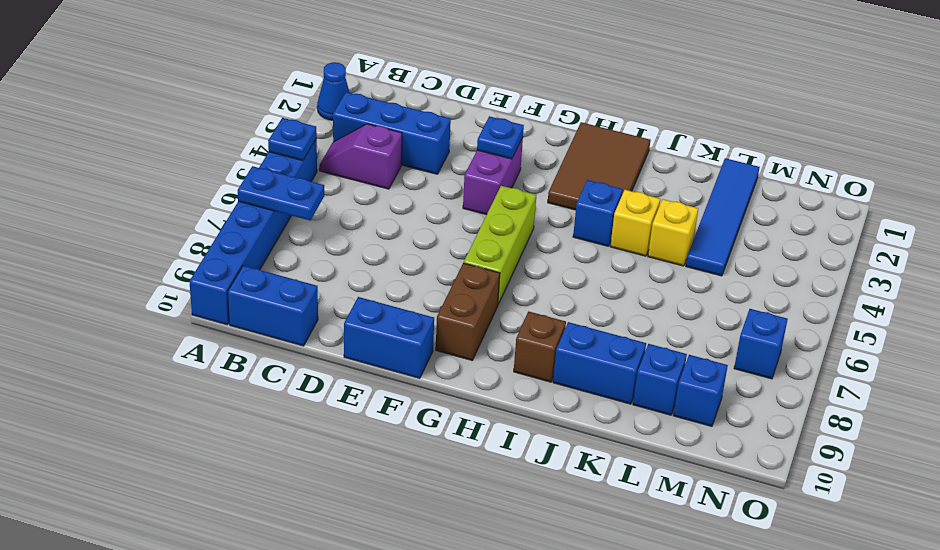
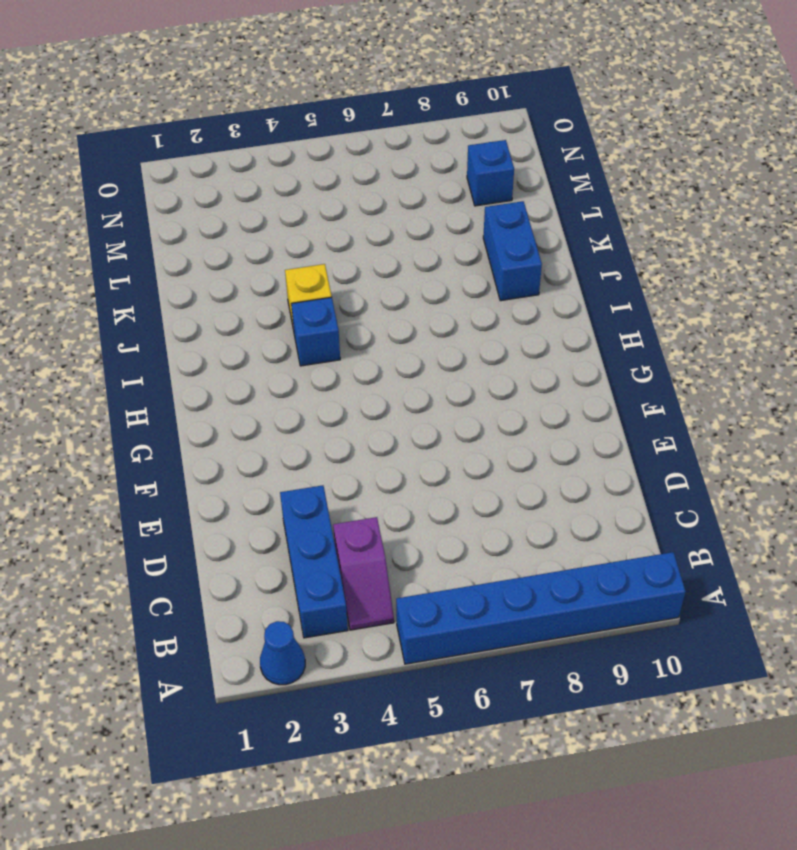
none -> blue brick B10:C10 level 1
none -> blue brick E10:F10 level 1
none -> purple brick F3:F4 level 1

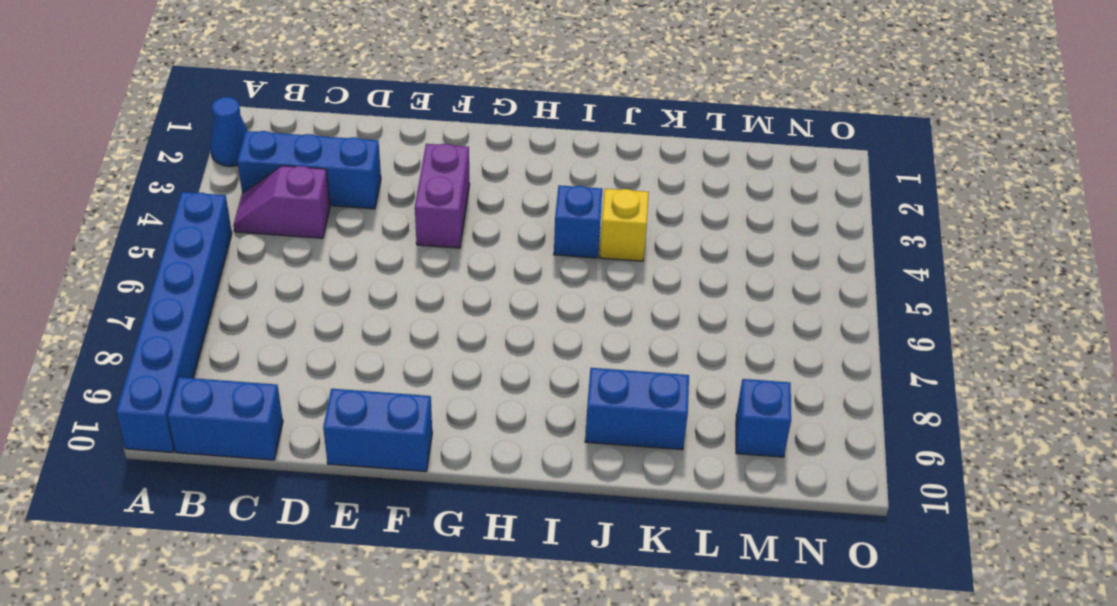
none -> lime brick G5:G7 level 1
none -> brown brick G8:G9 level 1
none -> brown tile H1:I3 level 1

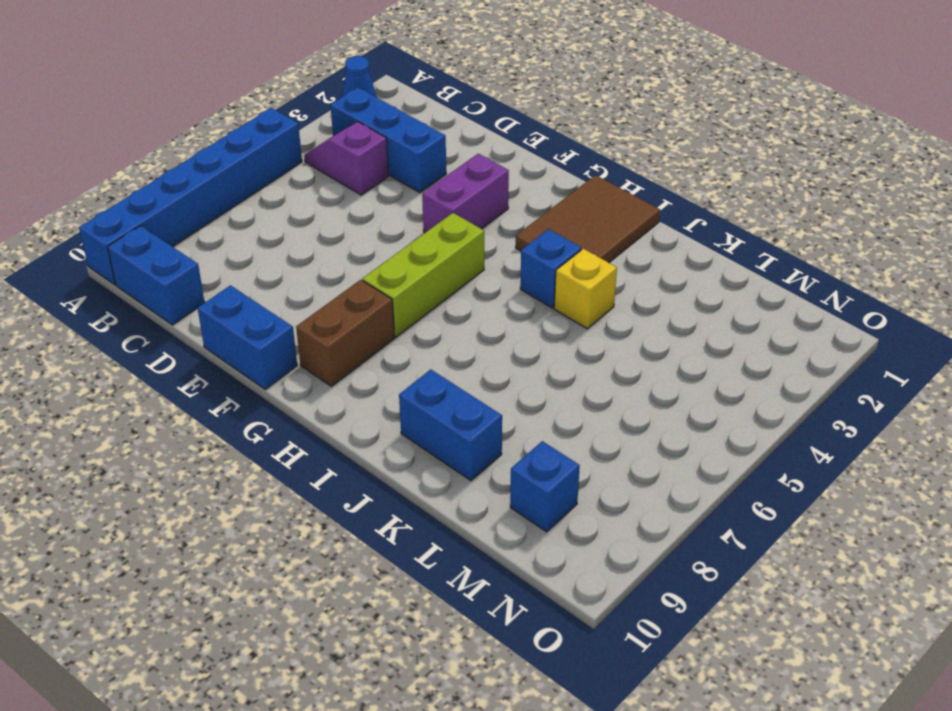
none -> brown brick I9 level 1
none -> yellow brick K4 level 1
none -> blue tile L1:L4 level 1

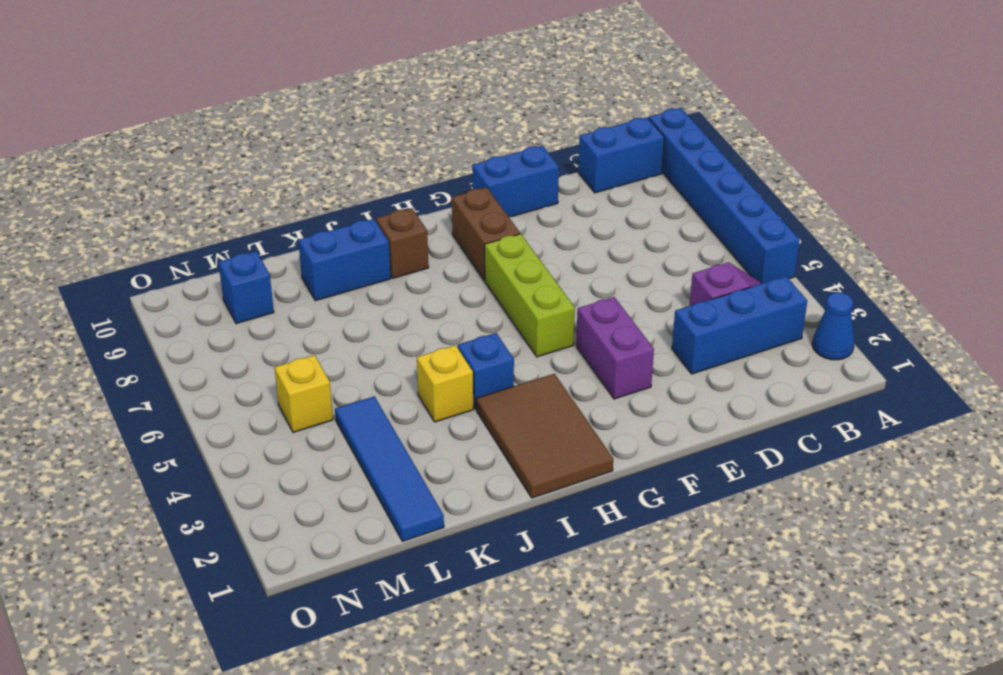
yellow brick M5 level 1 -> yellow brick K4 level 1
none -> blue brick L9 level 1
none -> blue brick N7 level 1
none -> blue plate A5 level 2

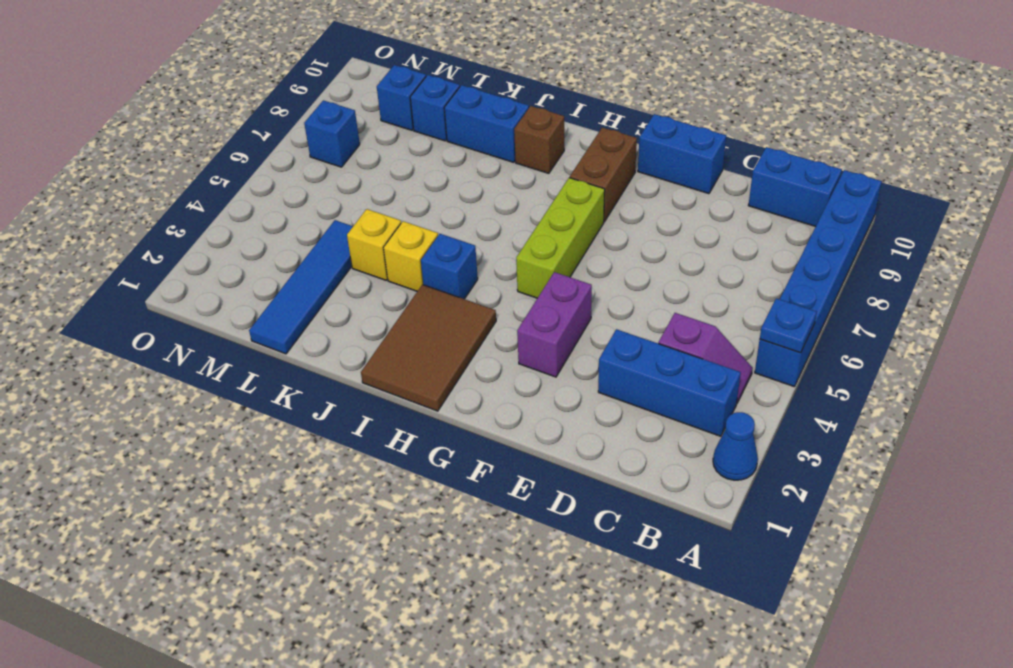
none -> blue plate A7:B7 level 2
none -> blue plate F3 level 2

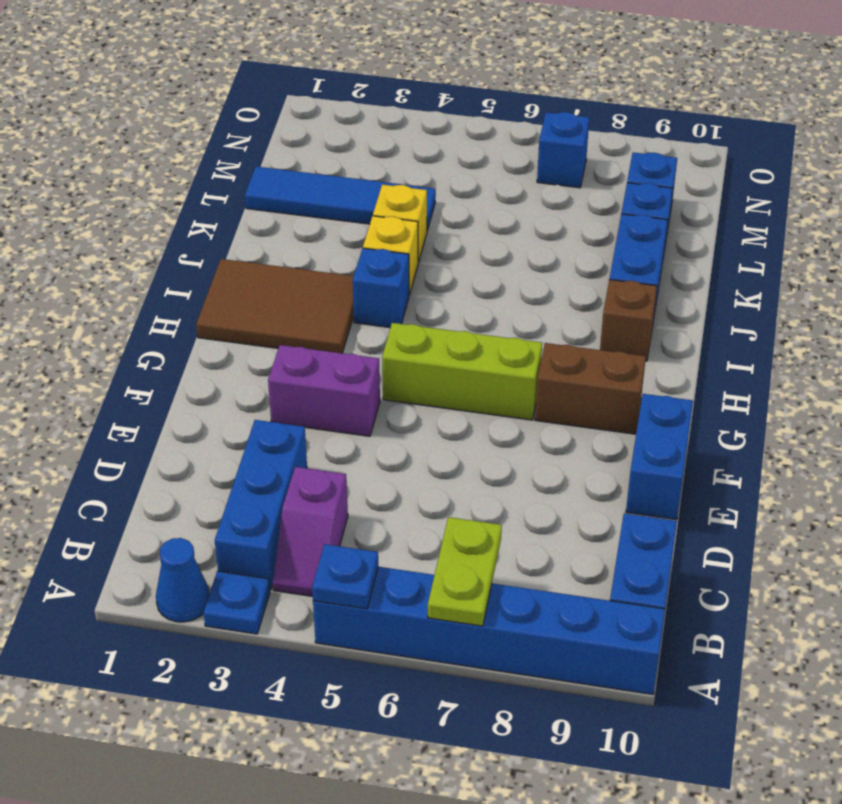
blue plate A3 level 1 -> blue plate F3 level 2
lime plate A7:B7 level 2 -> blue plate A7:B7 level 2

